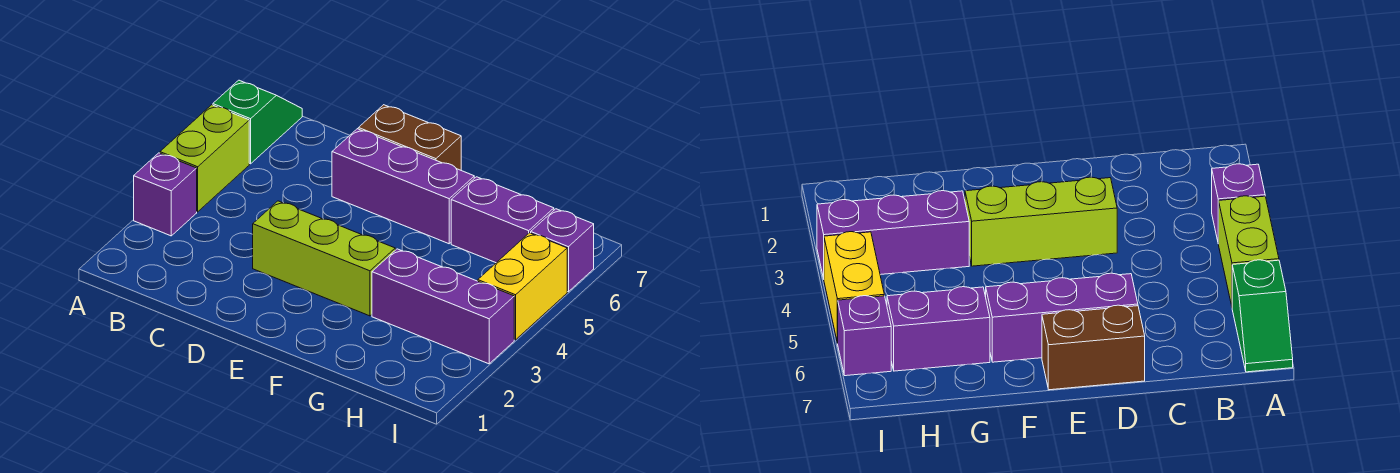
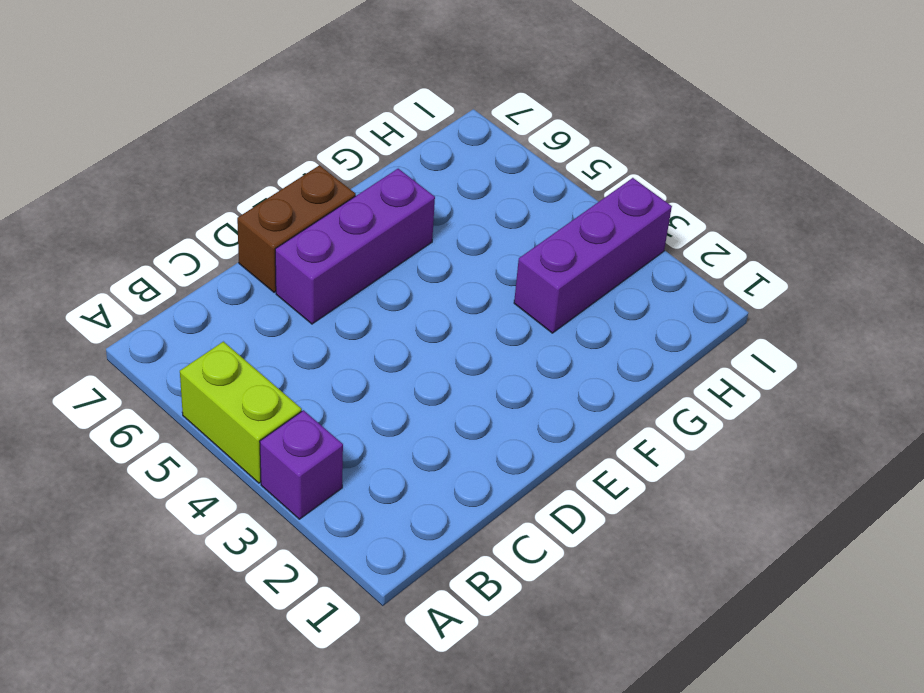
none -> green slope A6:A7 level 1 top 6
none -> lime brick D3:F3 level 1

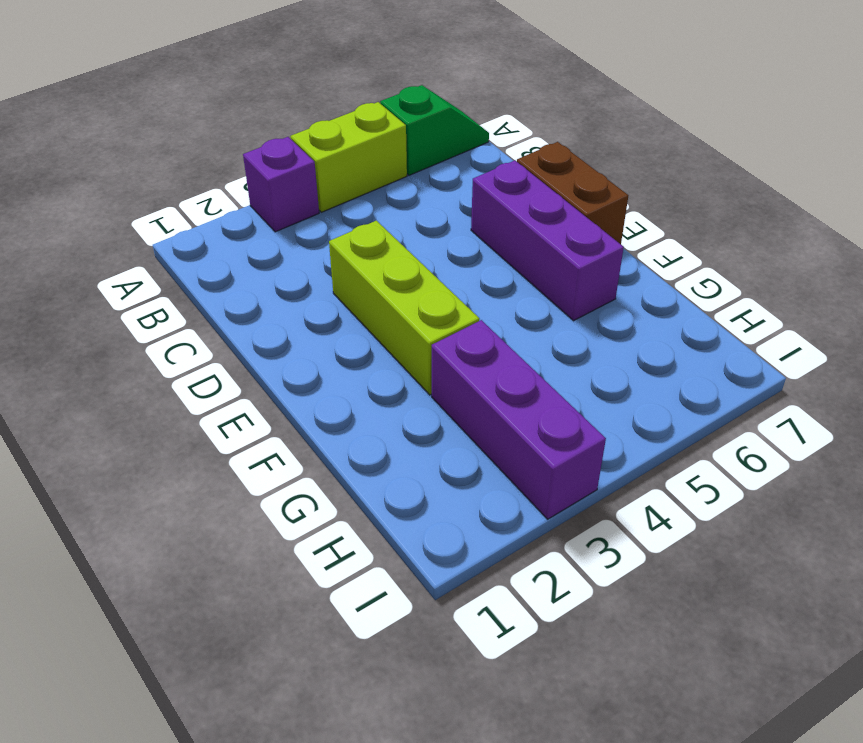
none -> purple brick G6:H6 level 1
none -> yellow brick I4:I5 level 1

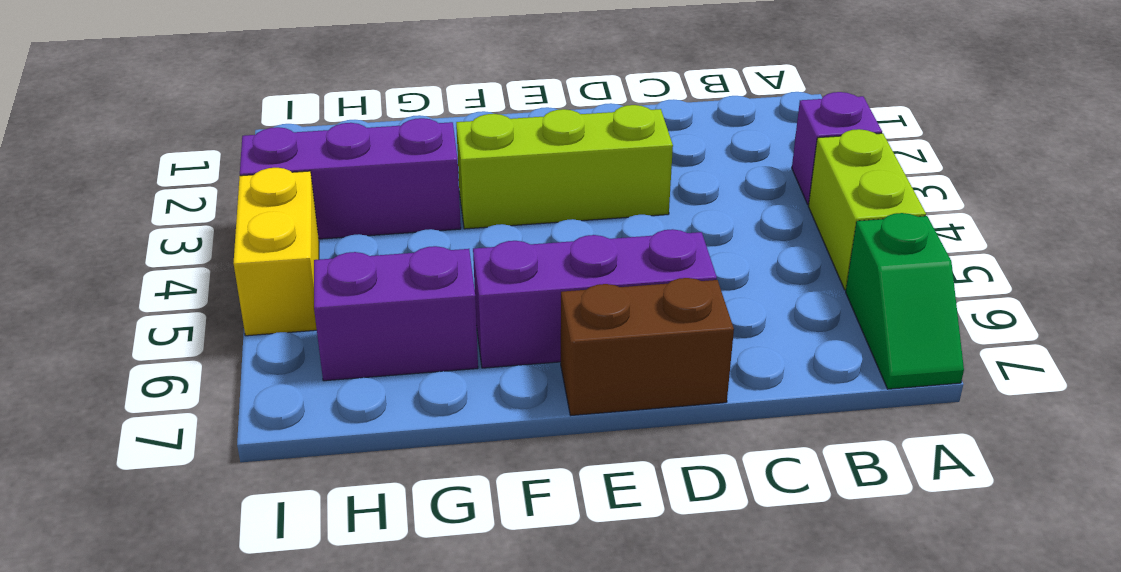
none -> purple brick I6 level 1

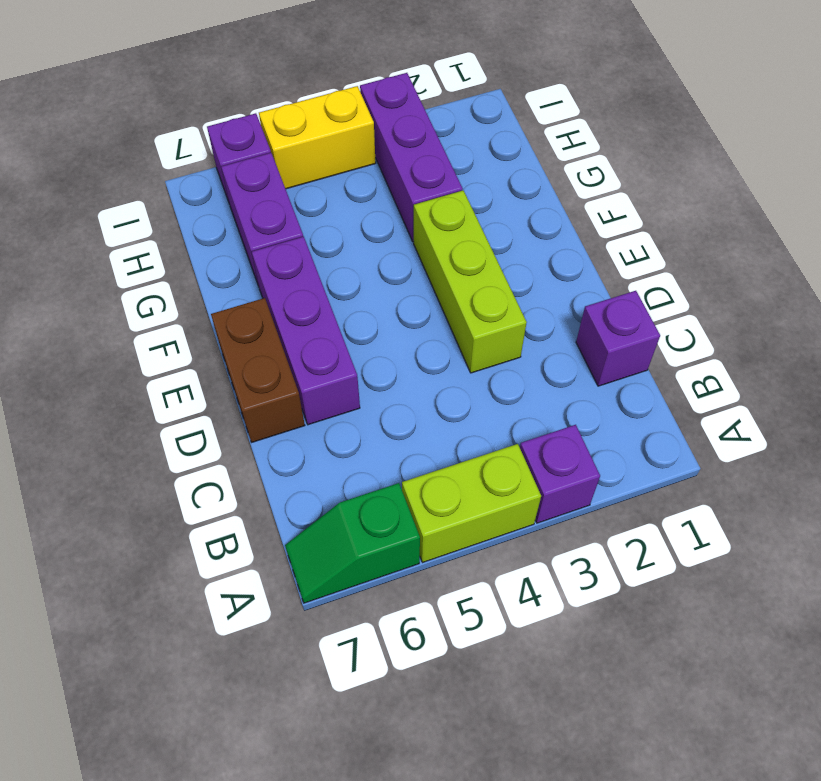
purple brick C1 level 1 -> none

